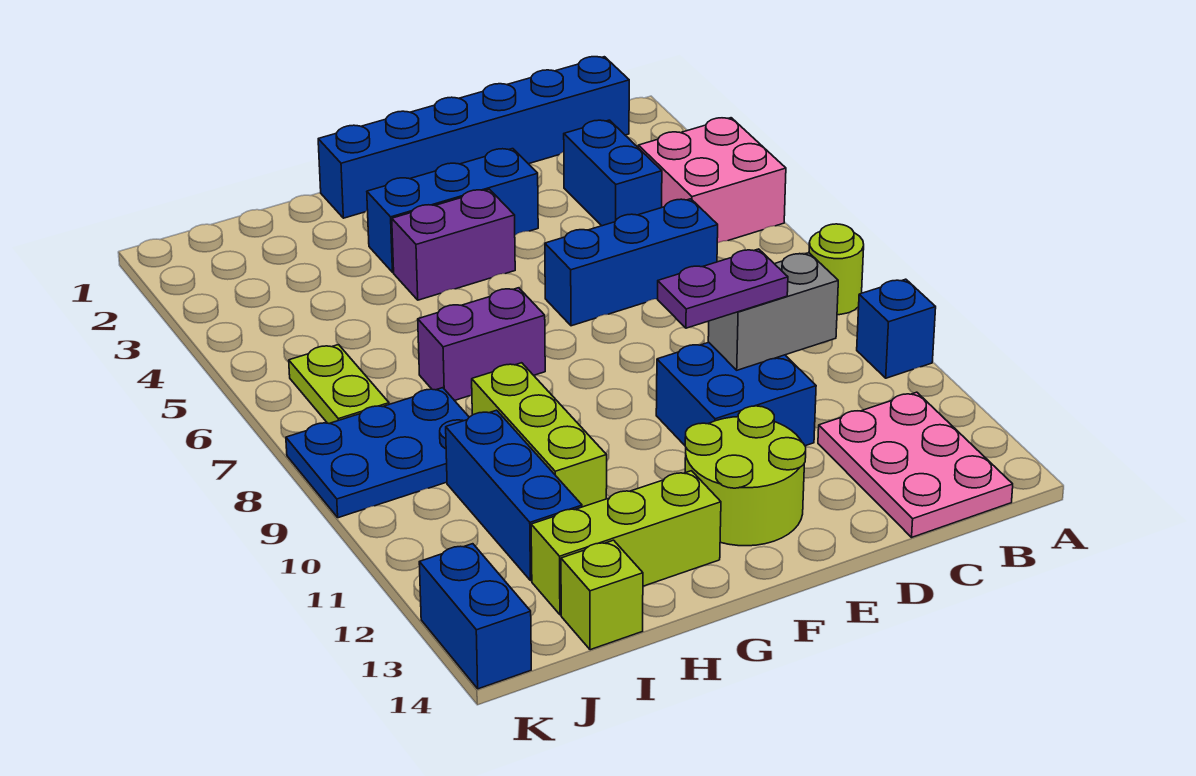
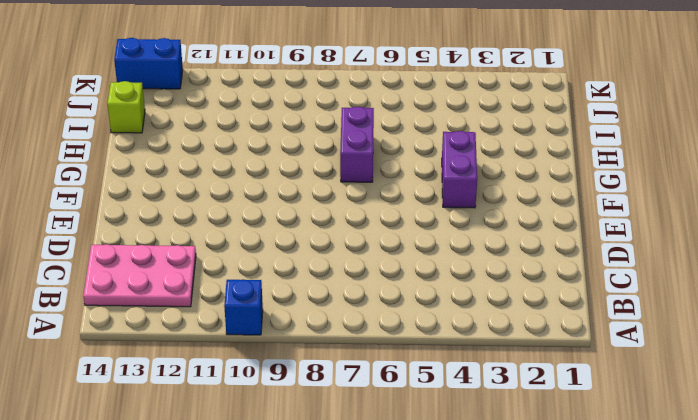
none -> pink brick A4:B5 level 1
none -> lime round brick A8 level 1
none -> blue brick B1:G1 level 1

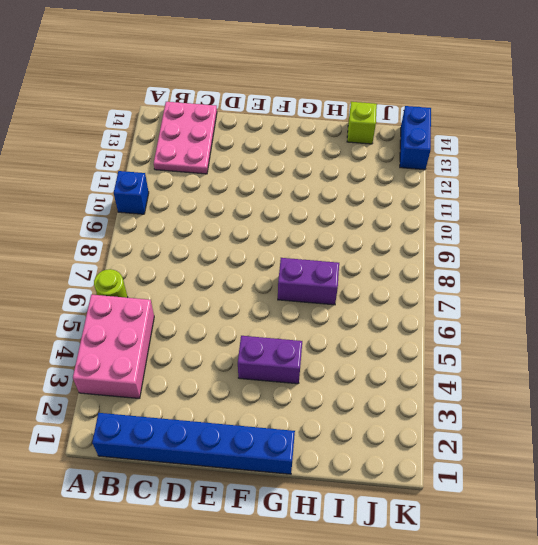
pink brick A3:B5 level 1 -> pink brick A4:B5 level 1
lime round brick A6 level 1 -> lime round brick A8 level 1
none -> blue brick C3:C4 level 1
none -> blue brick C6:E6 level 1
none -> blue brick D10:E11 level 1

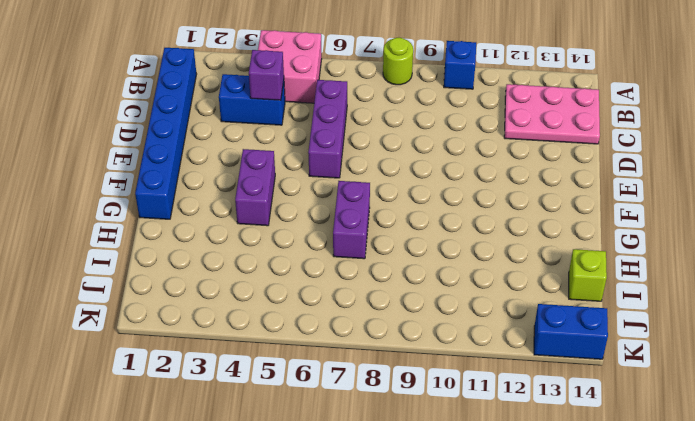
purple brick C4 level 2 -> none
purple brick C6:E6 level 1 -> blue brick C6:E6 level 1
none -> blue brick D10:E11 level 1
none -> blue brick E3:G3 level 1
none -> lime round brick E12:F13 level 1

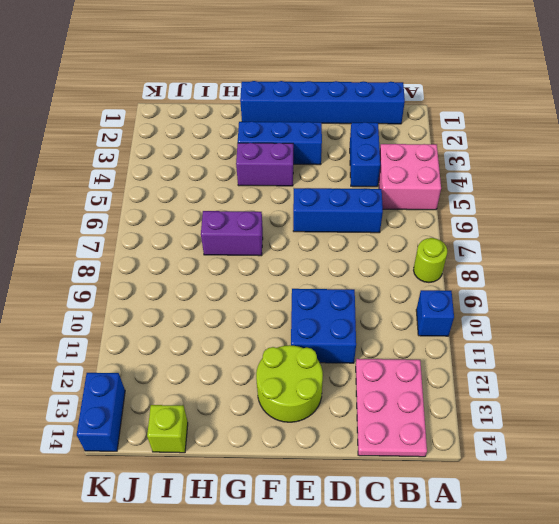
none -> lime brick G13:I13 level 1
none -> lime brick H9:H11 level 1
none -> blue plate I8:K9 level 1

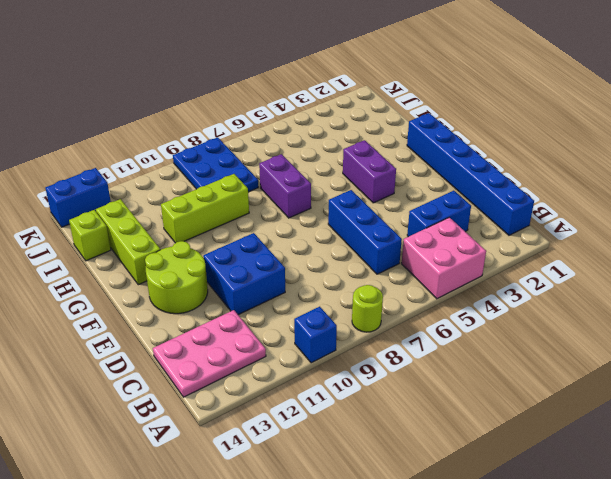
none -> blue brick E3:G3 level 1
none -> blue brick I10:I12 level 1
none -> lime plate J6:J7 level 1

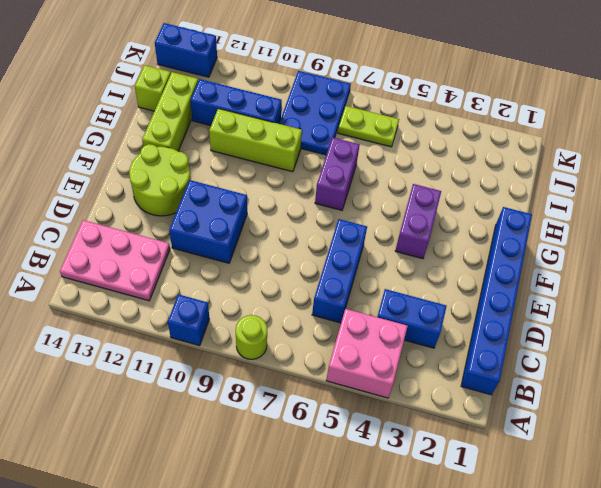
none -> blue brick E3:G3 level 1
none -> grey brick C10:D10 level 2
none -> purple plate D10:E10 level 3

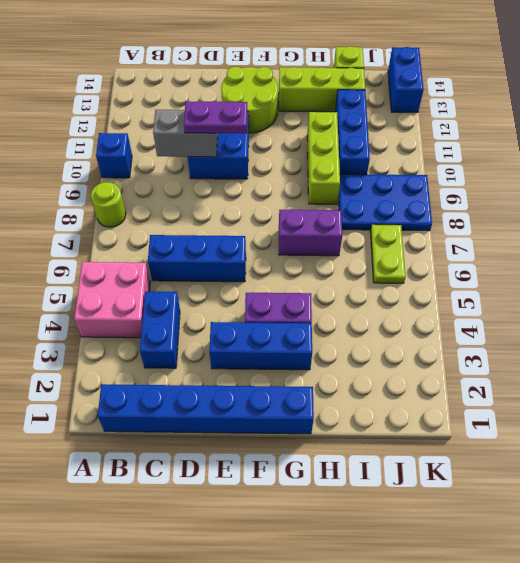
none -> pink plate B12:C14 level 1

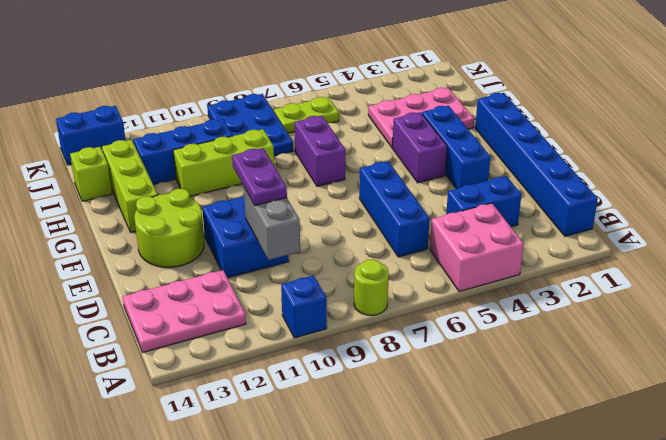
pink plate H2:I4 level 1 -> none

